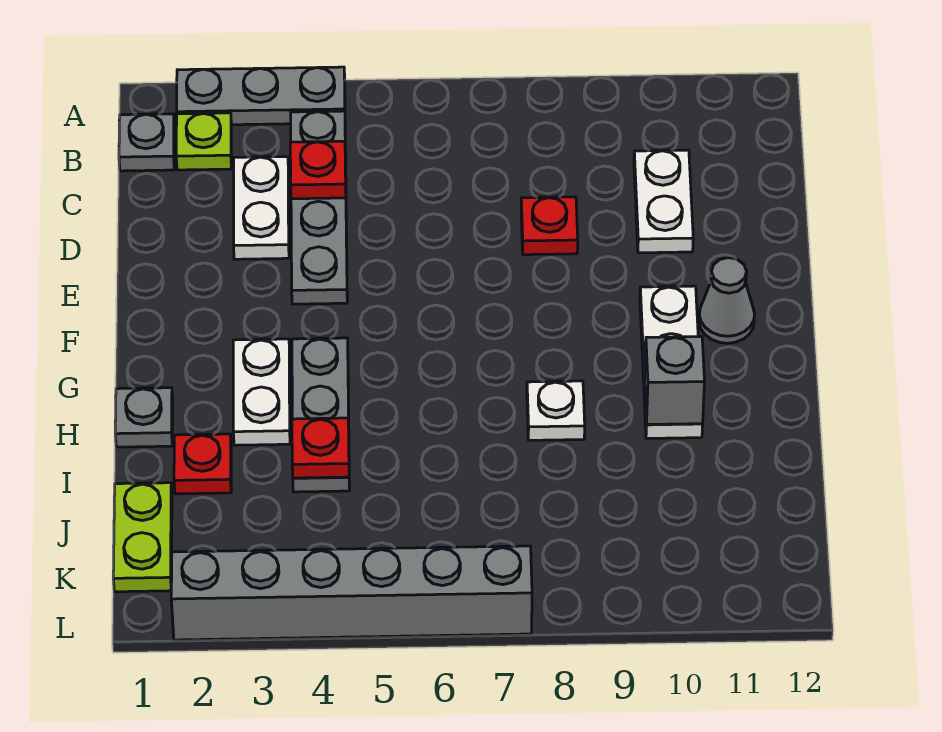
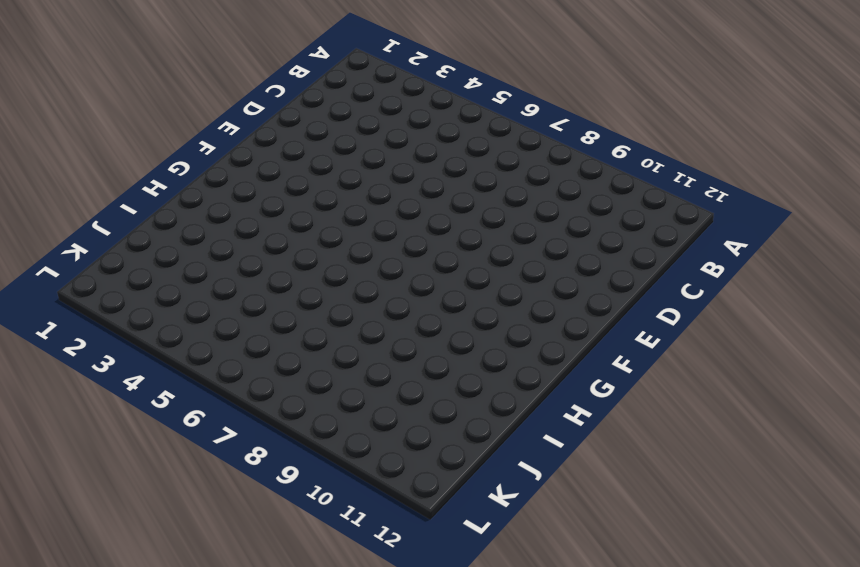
none -> grey plate A2:A4 level 1
none -> grey plate B1 level 1
none -> lime plate B2 level 1

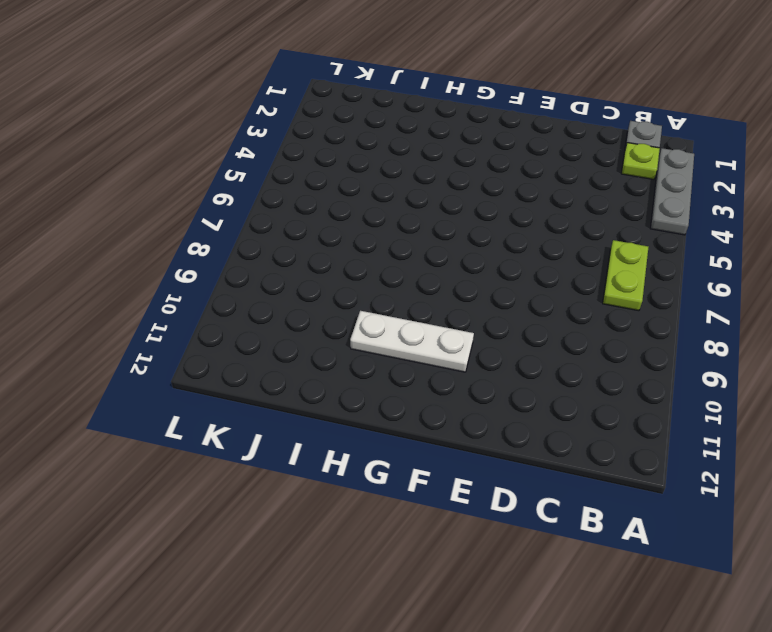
lime plate B6:B7 level 1 -> lime plate J1:K1 level 1
none -> grey plate B4:E4 level 1
none -> white plate C3:D3 level 1
none -> white plate C10:D10 level 1

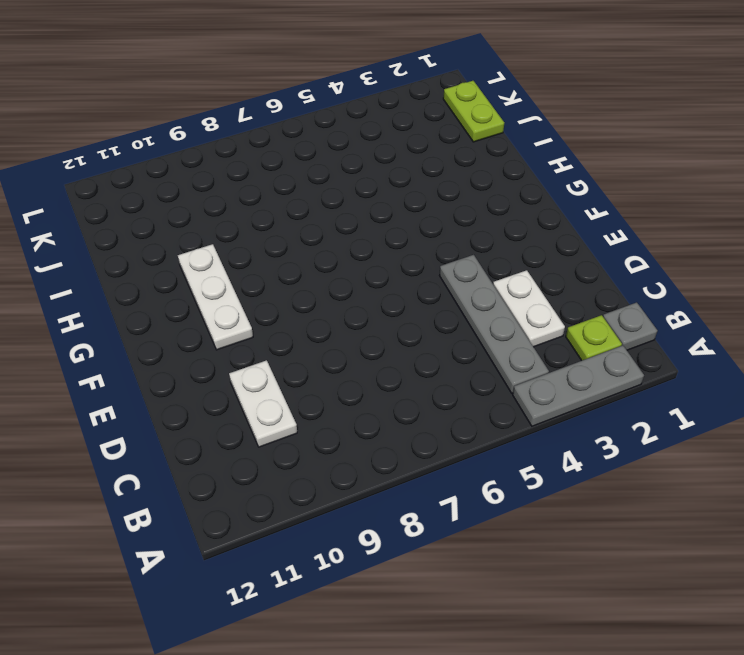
none -> red plate D8 level 1
none -> grey cone F11 level 1
none -> white plate G3:H3 level 1

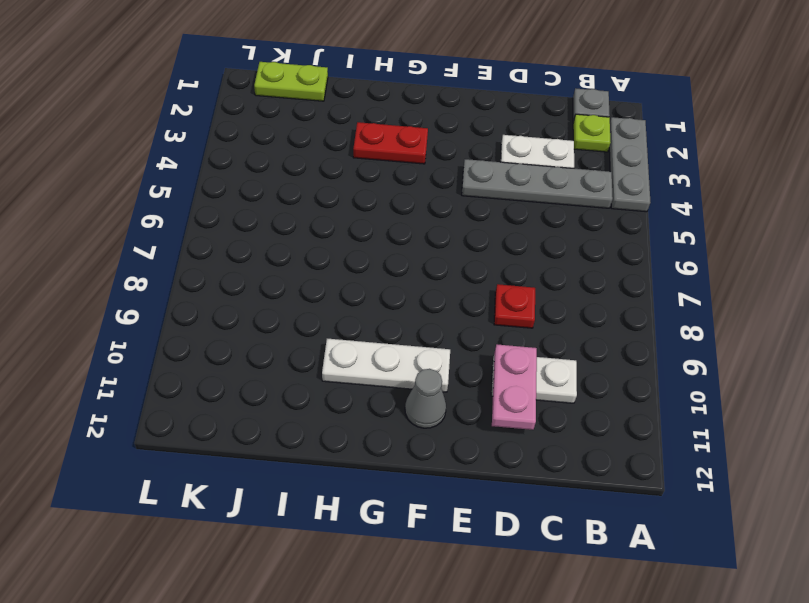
pink plate D10:D11 level 2 -> none
red plate G3:H3 level 1 -> white plate G3:H3 level 1
none -> grey plate G4:I4 level 1
none -> grey plate H1 level 1
none -> white plate H8 level 1

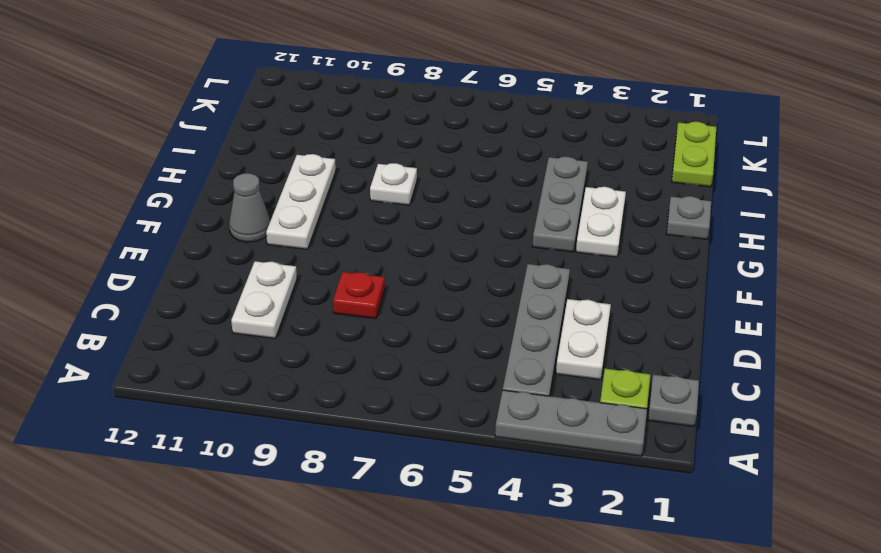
none -> red plate I2 level 1
none -> grey brick L2:L7 level 1
none -> red plate C4 level 2

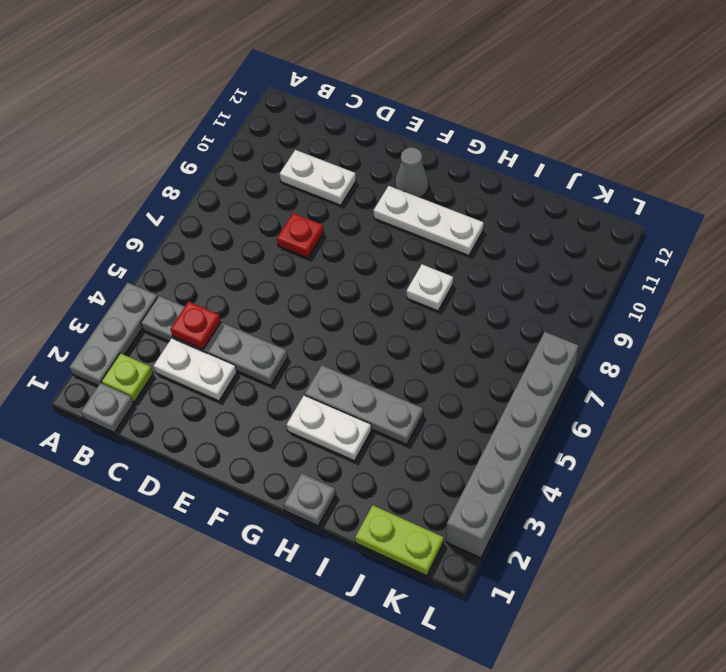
none -> red plate I2 level 1
none -> grey brick H10 level 2
none -> red plate I4 level 2

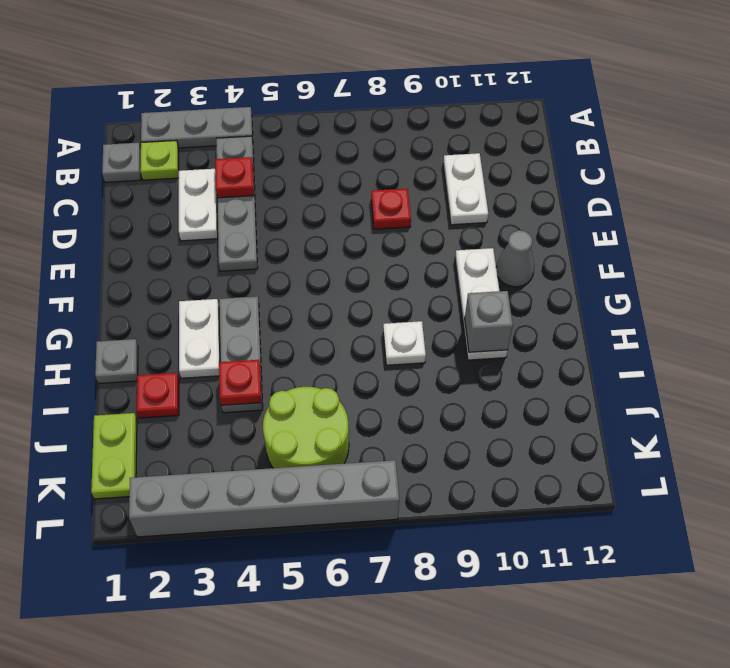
lime round brick J5:K6 level 1 -> none

